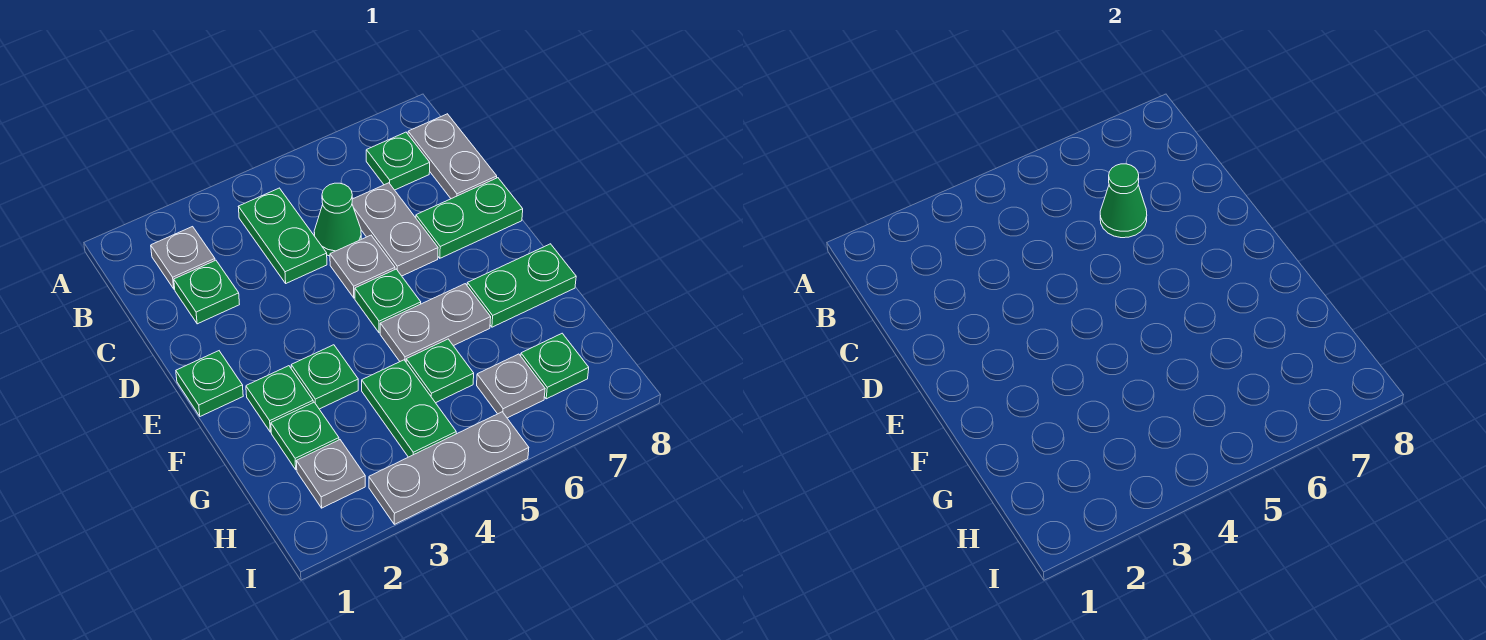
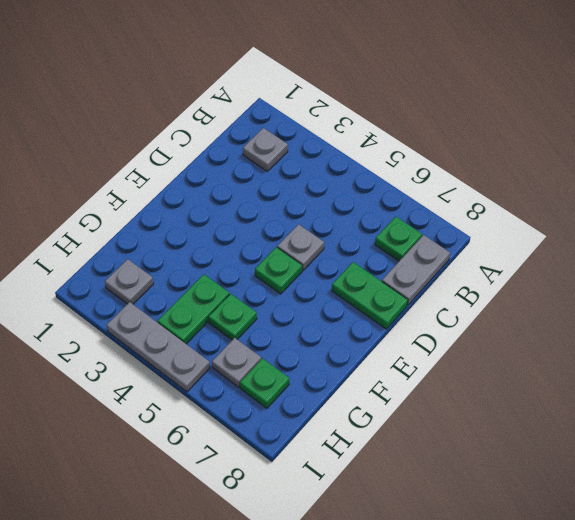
none -> green plate B4:C4 level 1
none -> green plate C2 level 1
none -> green cone C5 level 1

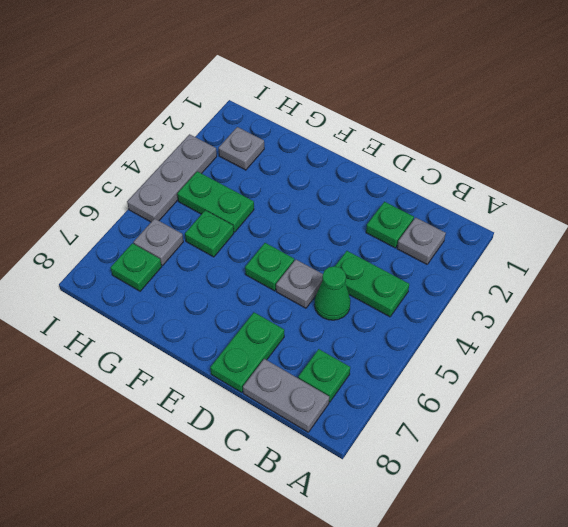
none -> grey plate C6:D6 level 1
none -> green plate E1 level 1
none -> green plate F2 level 1

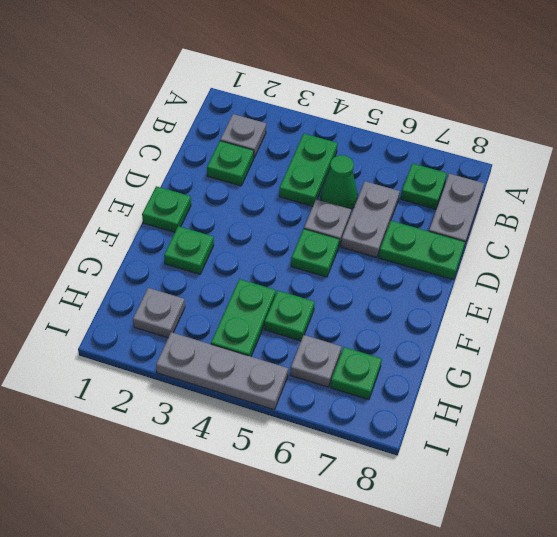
none -> green plate F3 level 1
none -> grey plate F5:F6 level 1
none -> green plate F7:F8 level 1

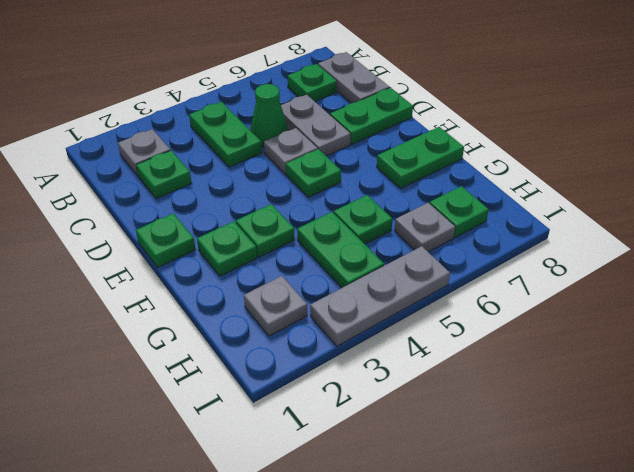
none -> grey plate F5:F6 level 1
none -> green plate G2 level 1
none -> green cone C6 level 2

